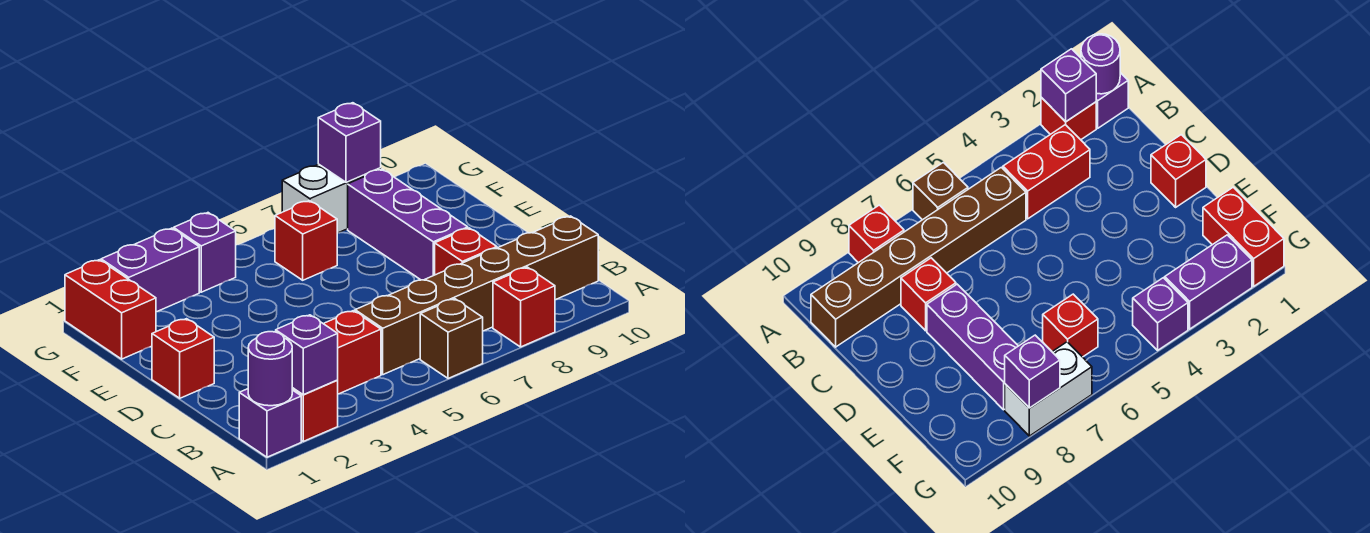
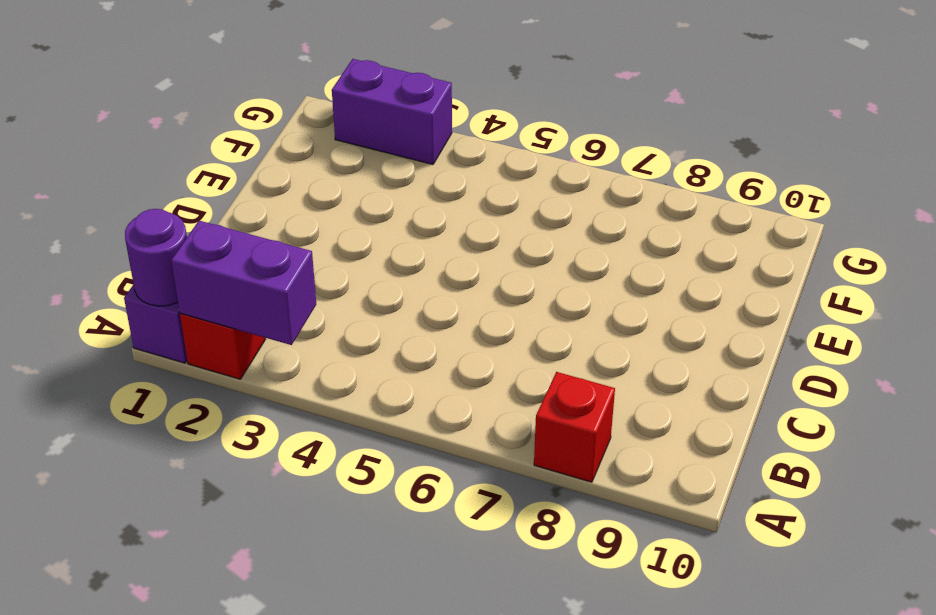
purple brick A2:A3 level 2 -> purple brick A2 level 2
none -> brown brick A6 level 1
none -> red brick B3:B4 level 1
none -> brown brick B5:B10 level 1

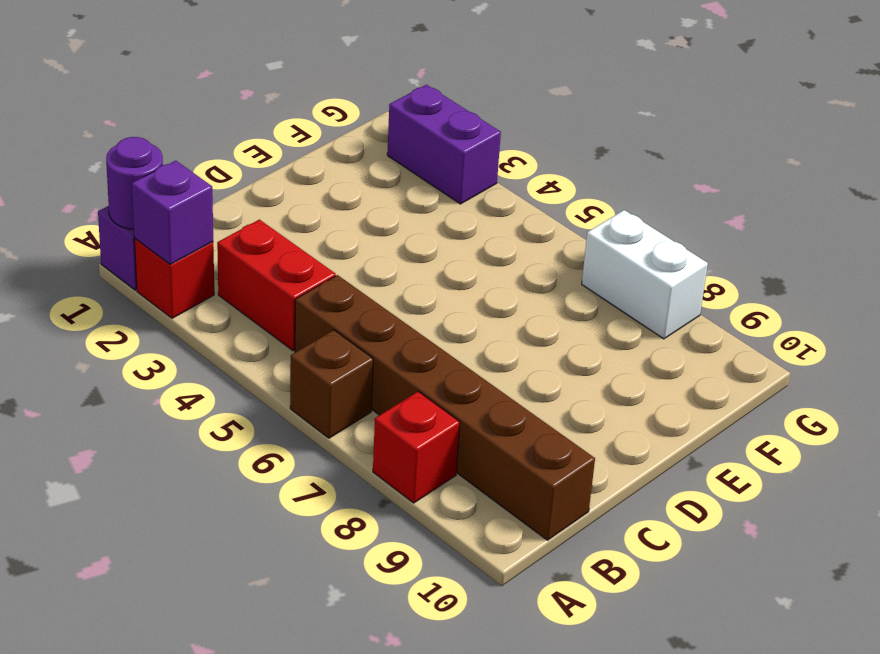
none -> red brick C8 level 1
none -> red brick D1 level 1
none -> purple brick D8:F8 level 1

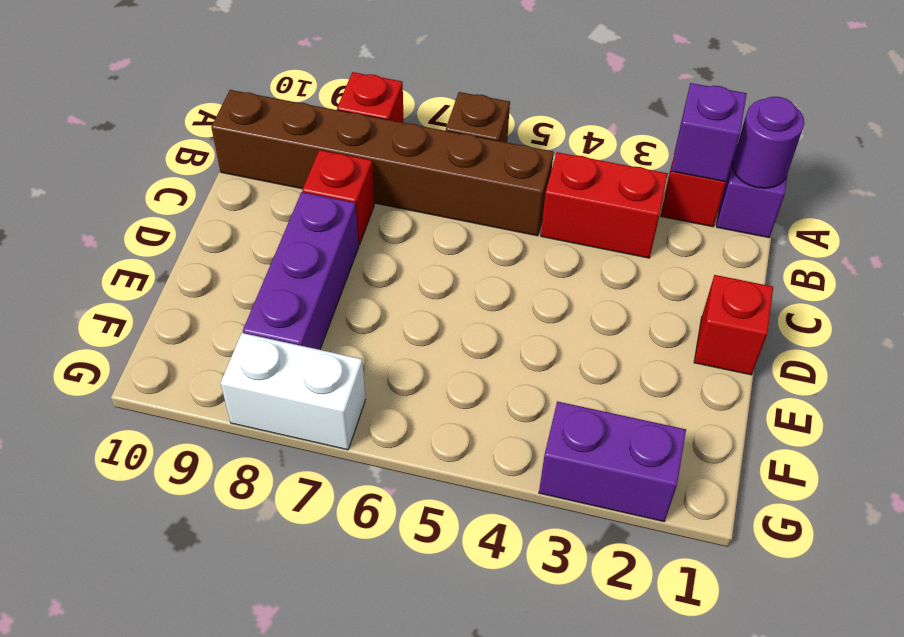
none -> red brick F1:G1 level 1
none -> red brick F6 level 1
none -> purple brick G4 level 1

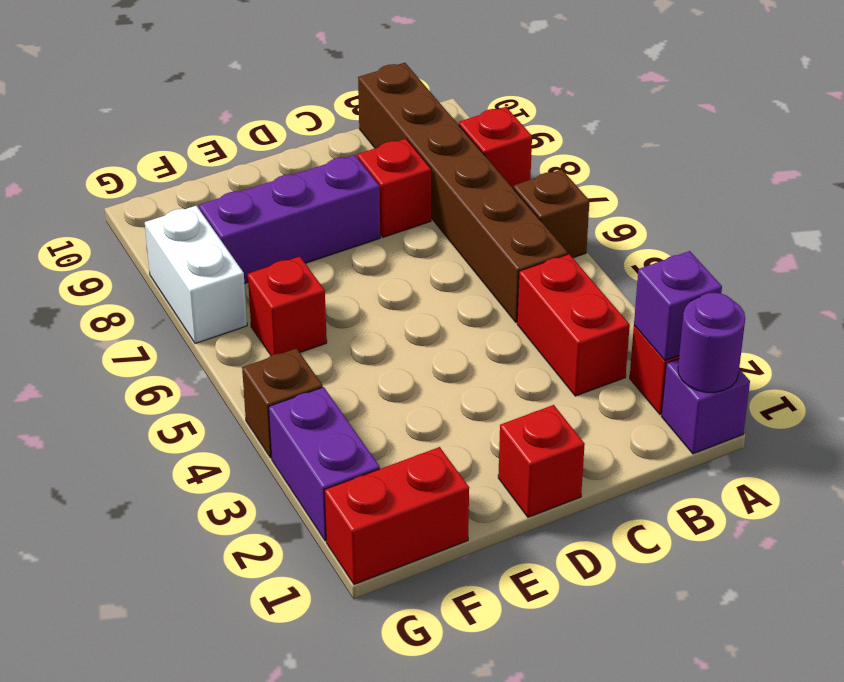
brown brick G4 level 1 -> purple brick G4 level 1
none -> purple brick G8 level 2

